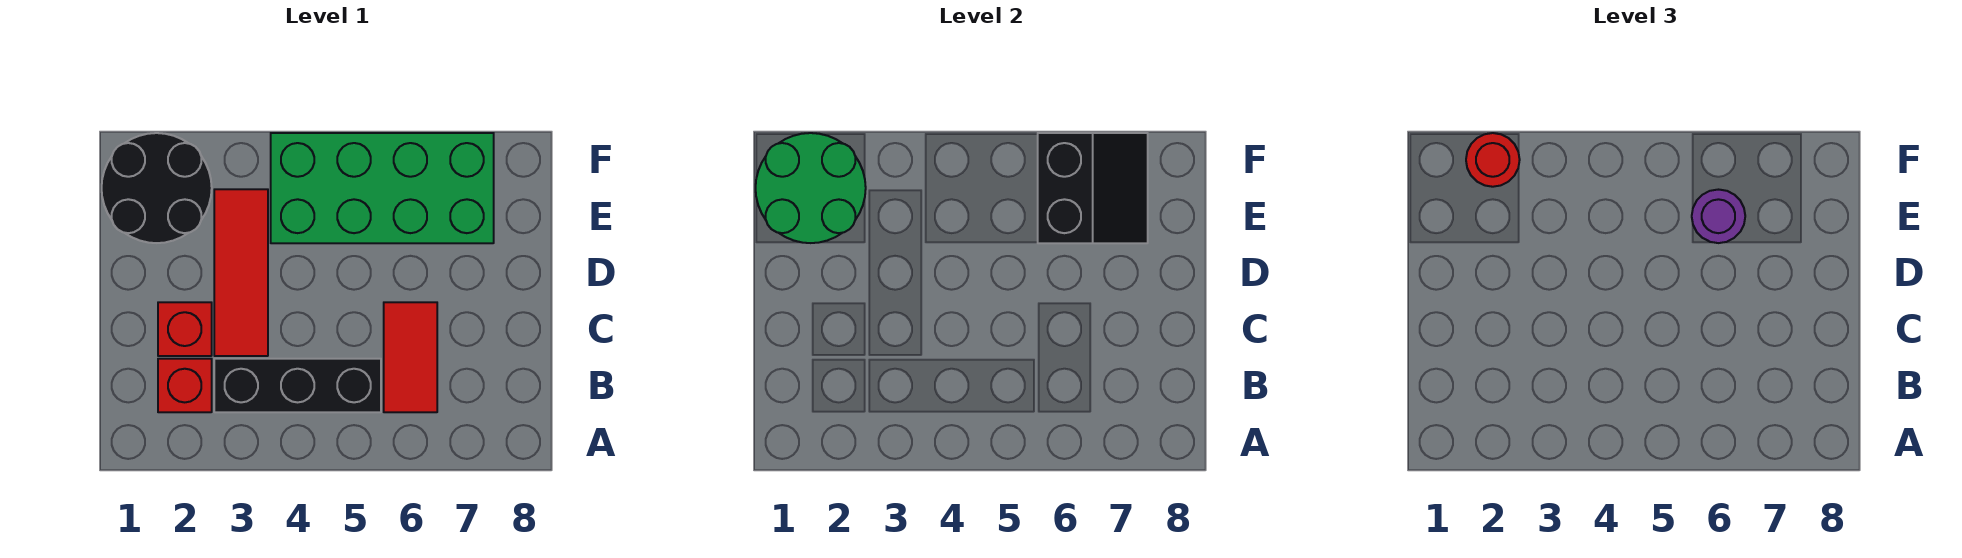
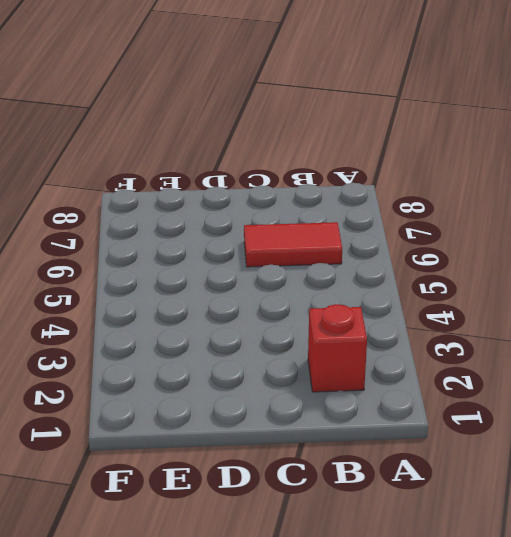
none -> black brick B3:B5 level 1
none -> red brick C2 level 1

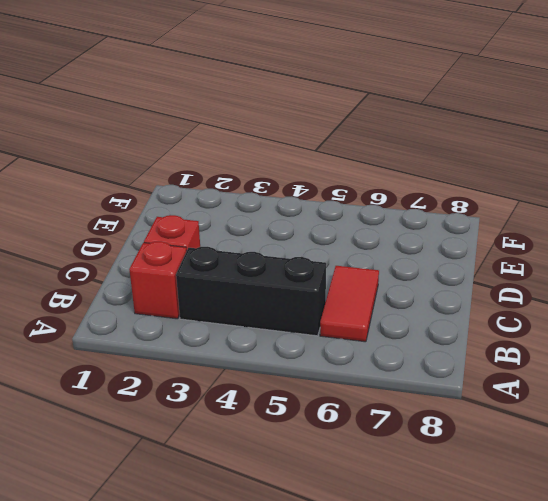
none -> red tile C3:E3 level 1
none -> black round brick E1:F2 level 1

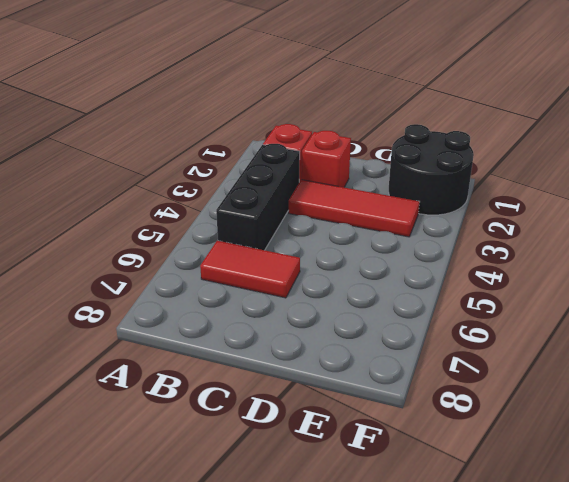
none -> green brick E4:F7 level 1
none -> green round brick E1:F2 level 2

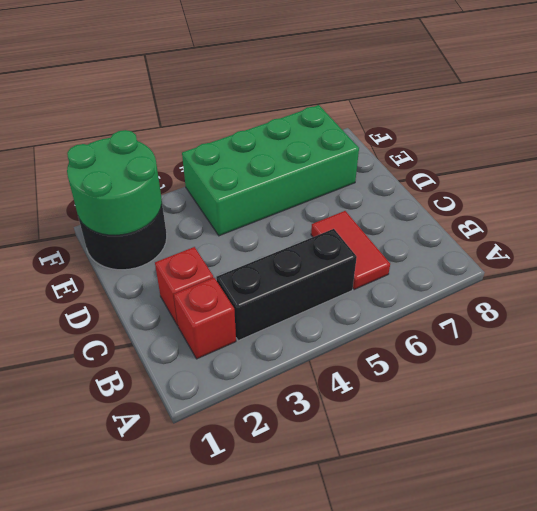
none -> red tile C3:E3 level 1
none -> black slope E6:F7 level 2 top 6

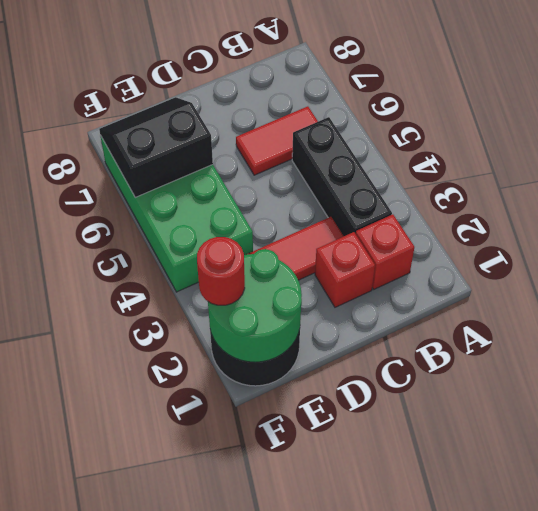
none -> purple round brick E6 level 3

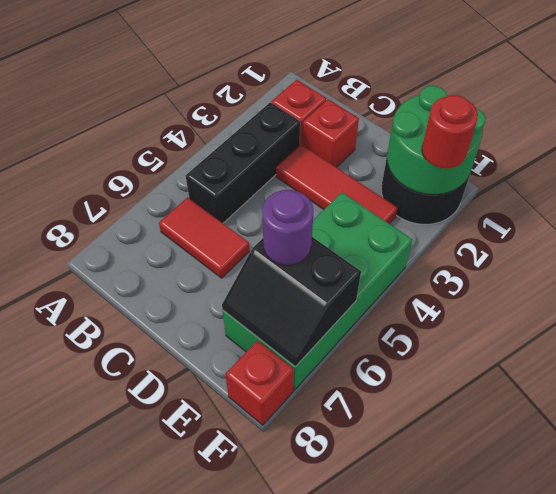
red brick F8 level 1 -> none

